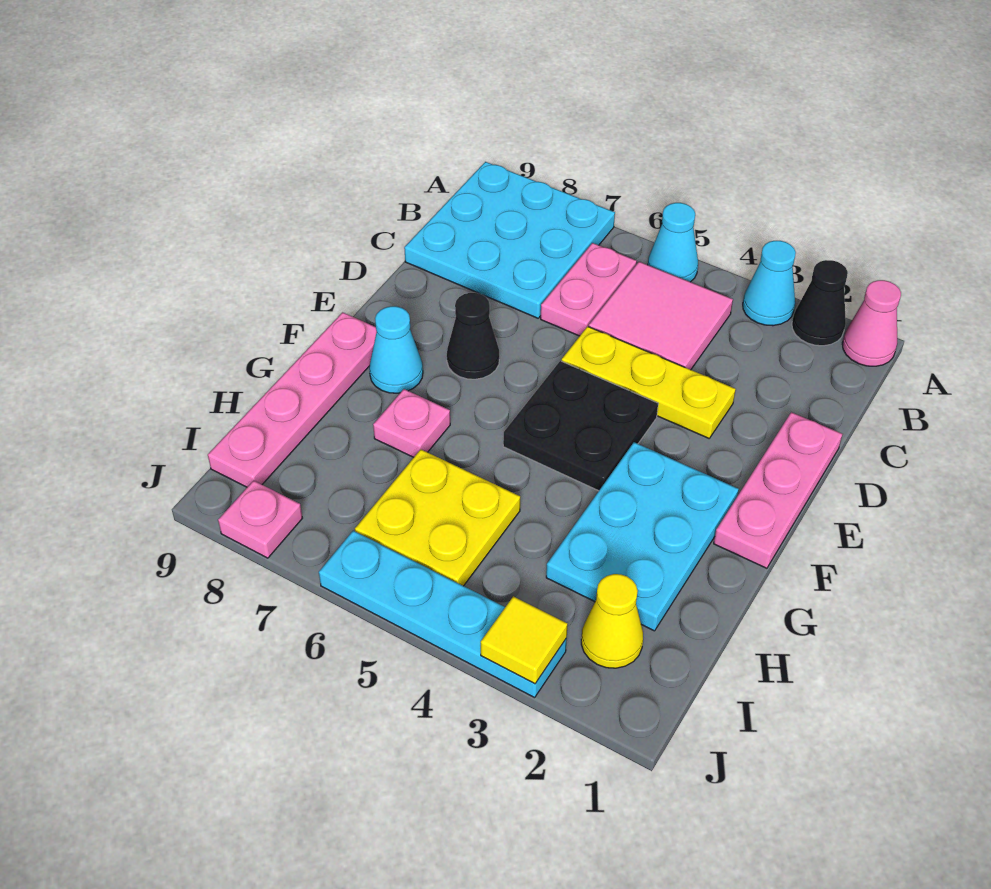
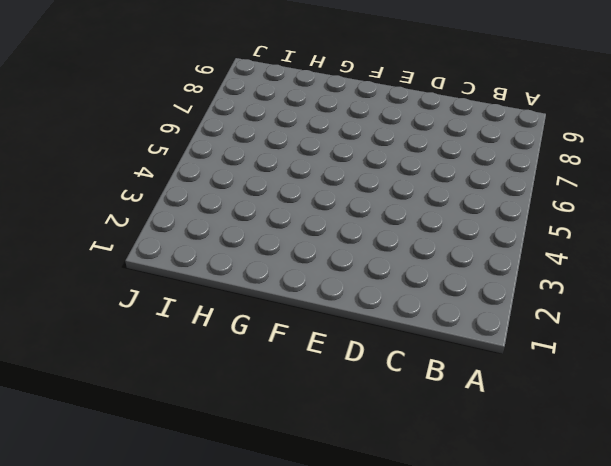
none -> pink cone A1 level 1
none -> black cone A2 level 1
none -> cyan cone A3 level 1

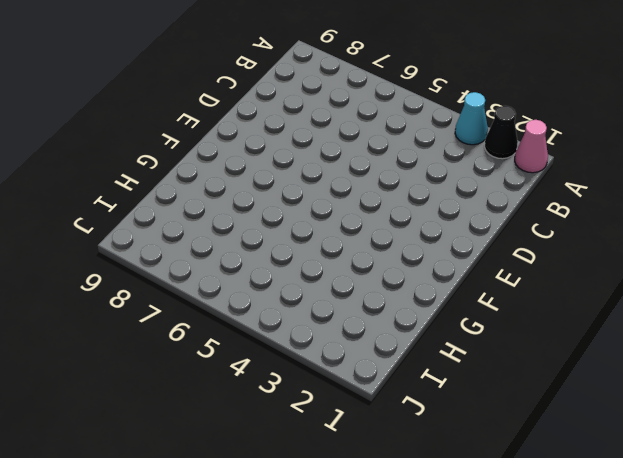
none -> cyan cone A5 level 1
none -> cyan plate A7:C9 level 1
none -> pink tile B4:C5 level 1

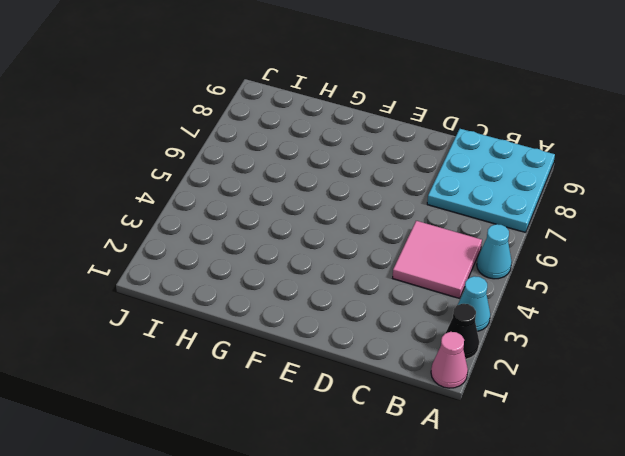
none -> pink plate B6:C6 level 1
none -> pink plate D1:F1 level 1
none -> yellow plate D3:D5 level 1

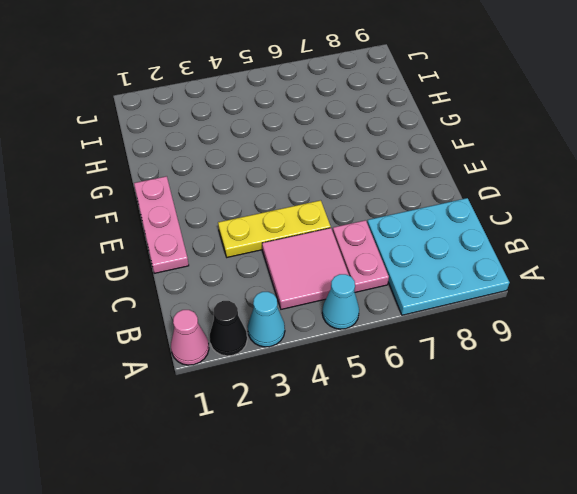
none -> black plate E4:F5 level 1
none -> black cone E7 level 1
none -> cyan plate F2:H3 level 1

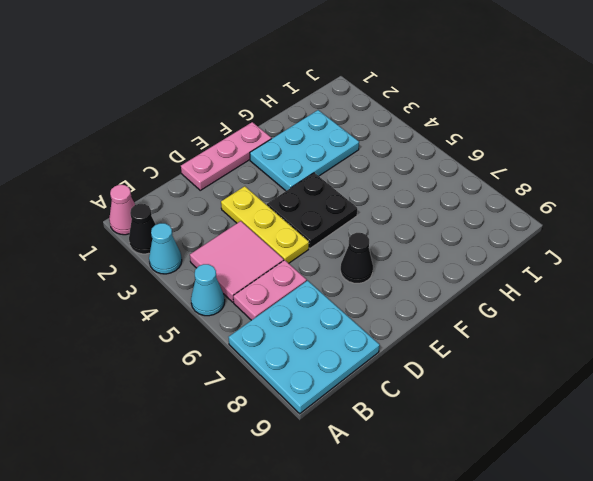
none -> cyan cone F8 level 1
none -> pink plate F9:I9 level 1
none -> pink plate G7 level 1

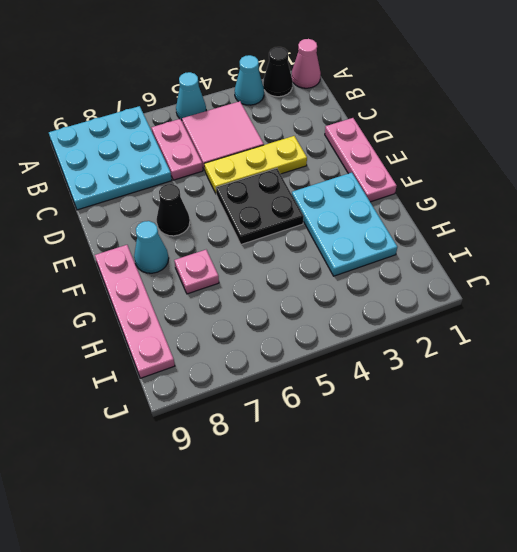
none -> yellow plate H5:I6 level 1
none -> yellow cone I2 level 1
none -> cyan plate J3:J6 level 1

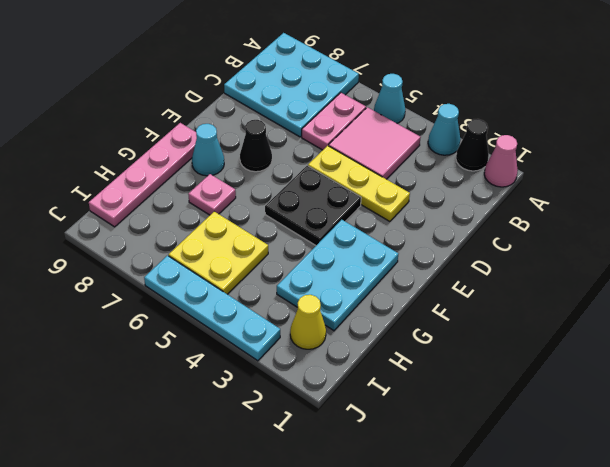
none -> pink plate D1:F1 level 1
none -> pink plate J8 level 1
none -> yellow tile J3 level 2

